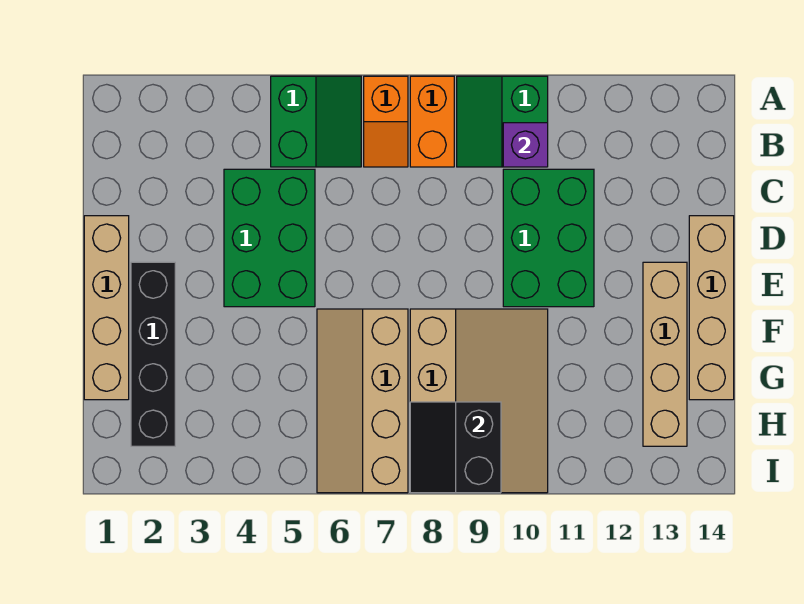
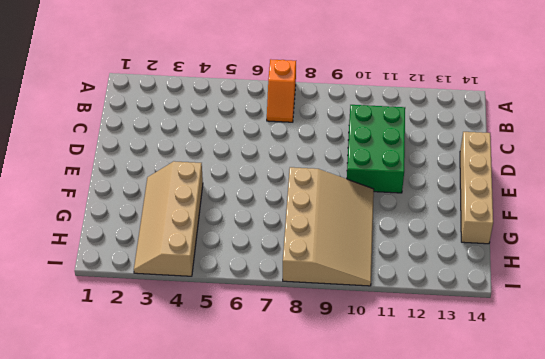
tan slope F3:I4 level 1 top 4 -> tan slope F6:I7 level 1 top 7
none -> green slope A5:B6 level 1 top 5
none -> orange brick A8:B8 level 1
none -> green slope A9:B10 level 1 top 10

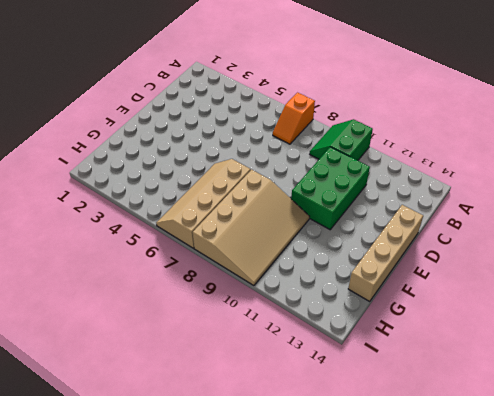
none -> green slope A5:B6 level 1 top 5
none -> orange brick A8:B8 level 1
none -> green brick C4:E5 level 1

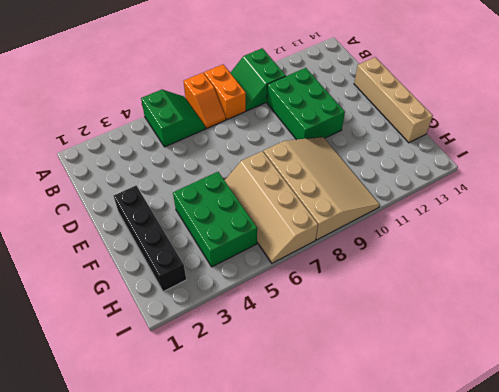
green brick F4:H5 level 1 -> green brick C4:E5 level 1
none -> tan brick D1:G1 level 1
none -> tan brick E13:H13 level 1
none -> purple brick B10 level 2

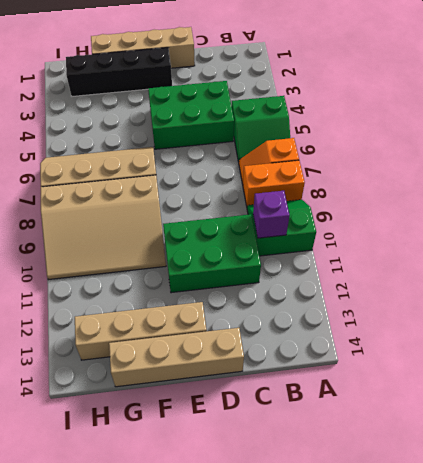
none -> black slope H8:I9 level 2 top 9

